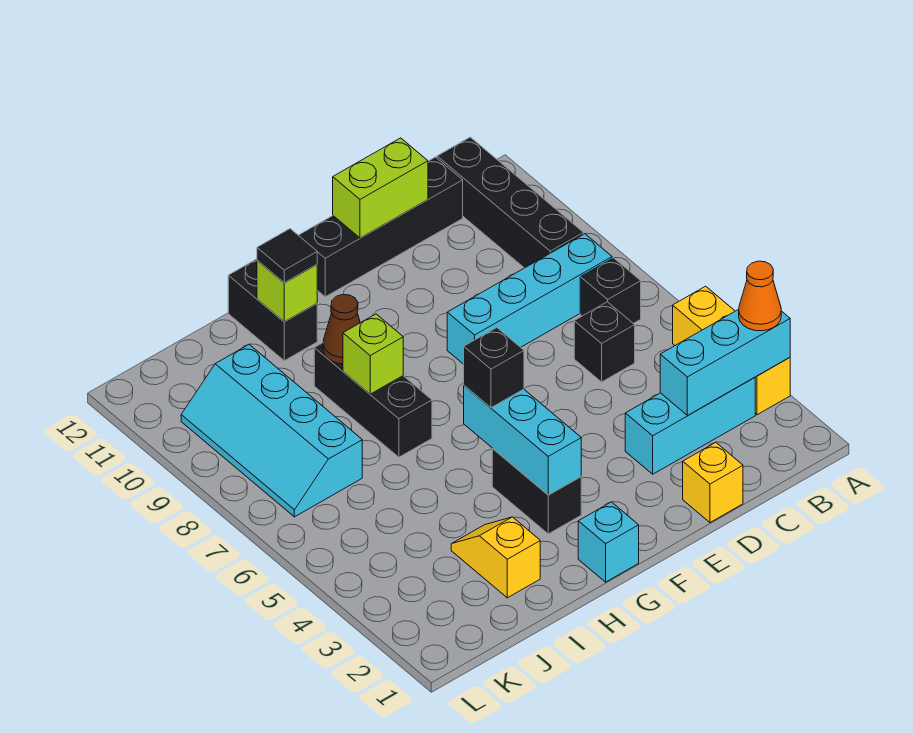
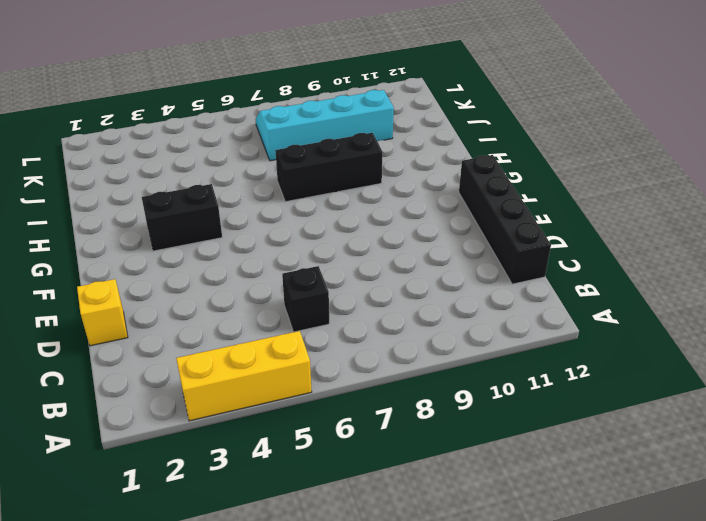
none -> cyan brick B3:D3 level 1
none -> black brick B7 level 1
none -> cyan brick B8:E8 level 1

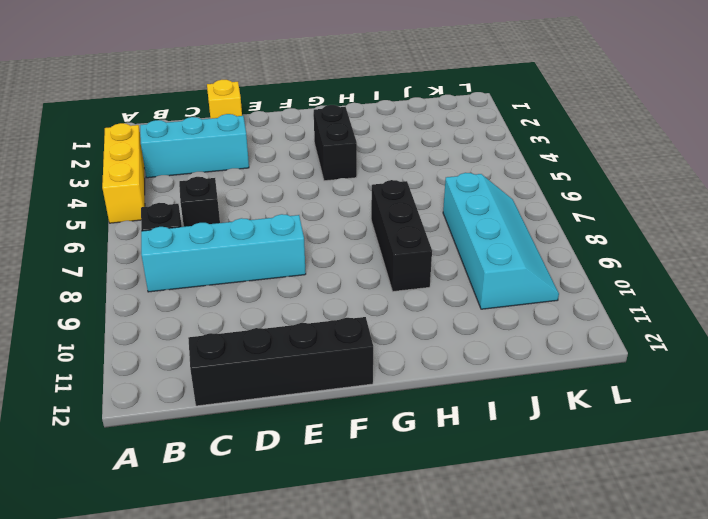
none -> black brick B9:B12 level 1
none -> cyan brick G1 level 1
none -> black brick H11:H12 level 1

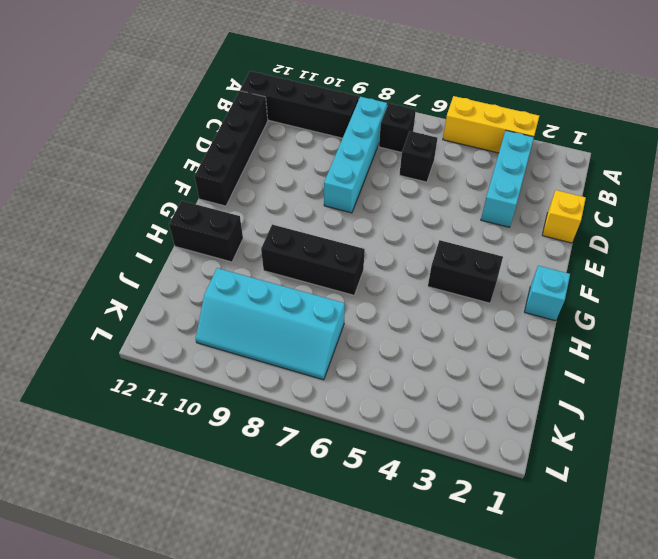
none -> yellow slope I2:I3 level 1 top 2
none -> cyan brick A3:C3 level 2
none -> lime brick D12:E12 level 2

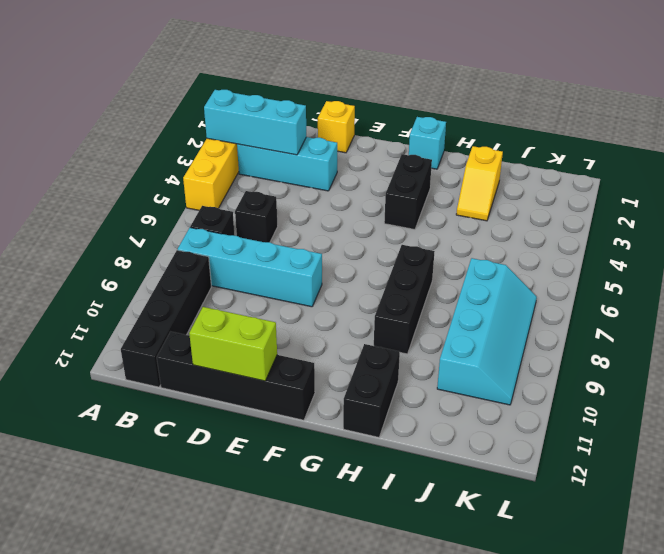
none -> cyan brick G3:G5 level 2
none -> lime brick H8 level 2
none -> brown cone H9 level 2

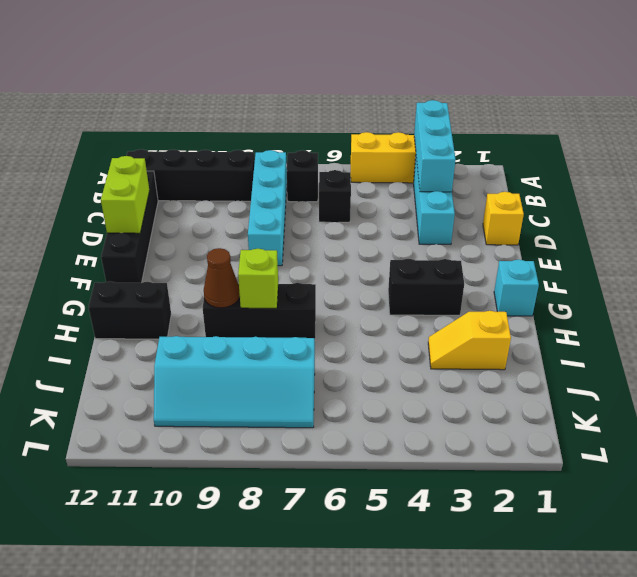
none -> cyan brick G3:G5 level 2
none -> lime brick H11 level 2
none -> orange cone A3 level 3

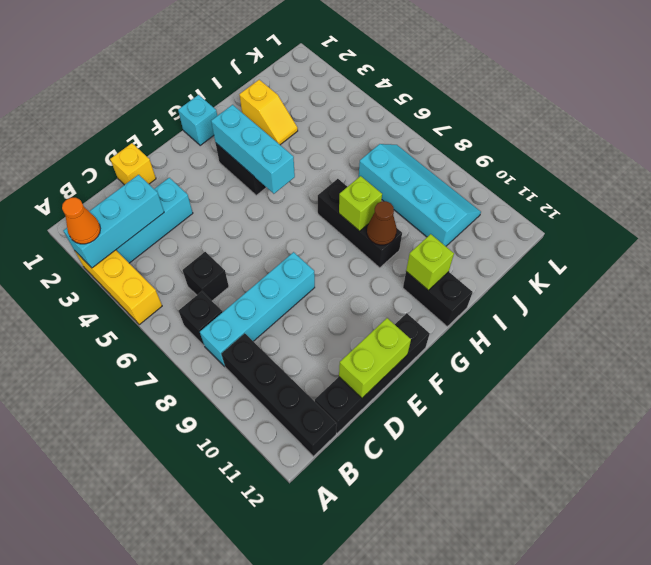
none -> black brick G5 level 3
none -> black tile H11 level 3

